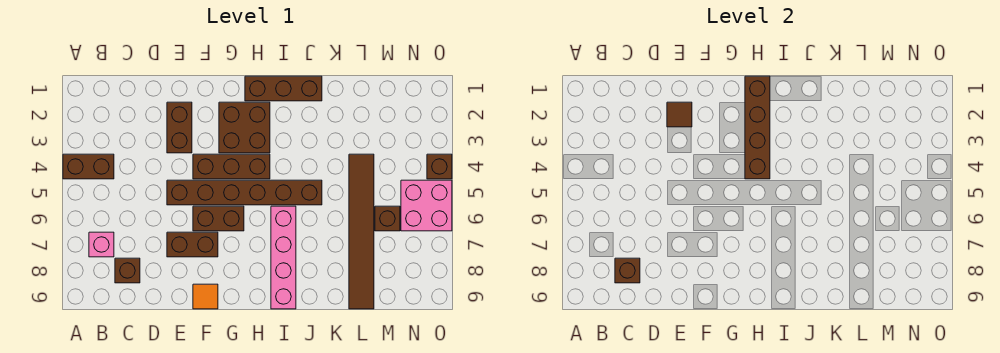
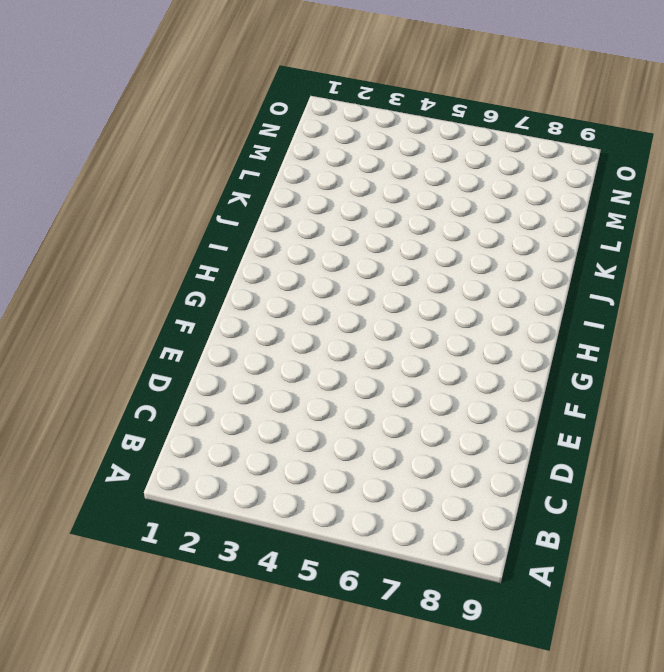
none -> brown brick A4:B4 level 1
none -> pink brick B7 level 1
none -> brown brick C8 level 1

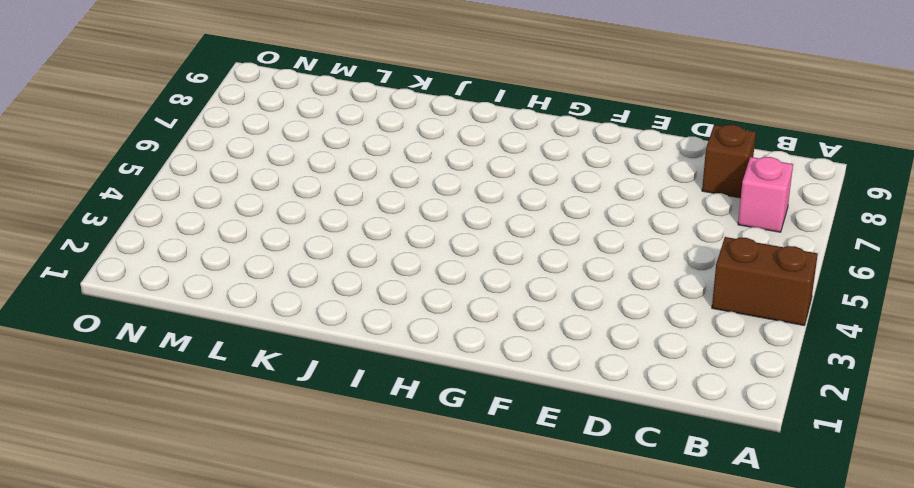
none -> brown brick E2:E3 level 1
none -> brown brick E5:J5 level 1
none -> brown brick E7:F7 level 1

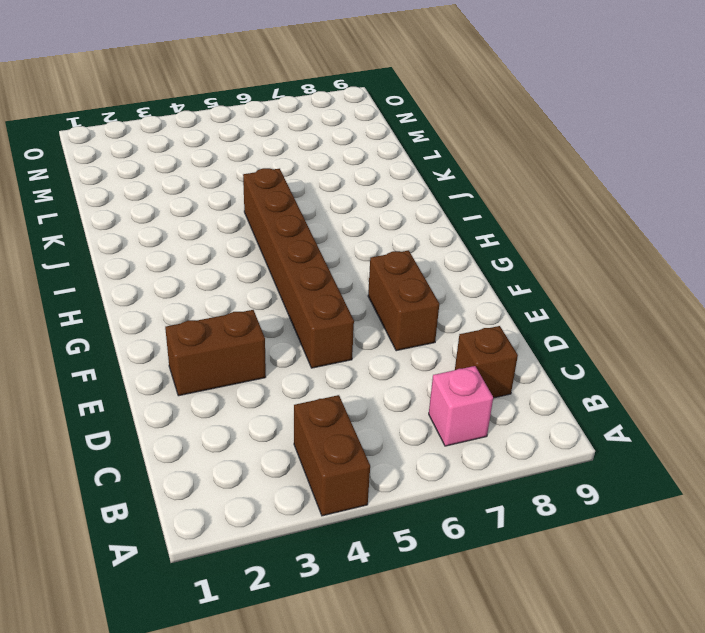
none -> brown brick F4:H4 level 1
none -> brown brick F6:G6 level 1
none -> orange tile F9 level 1

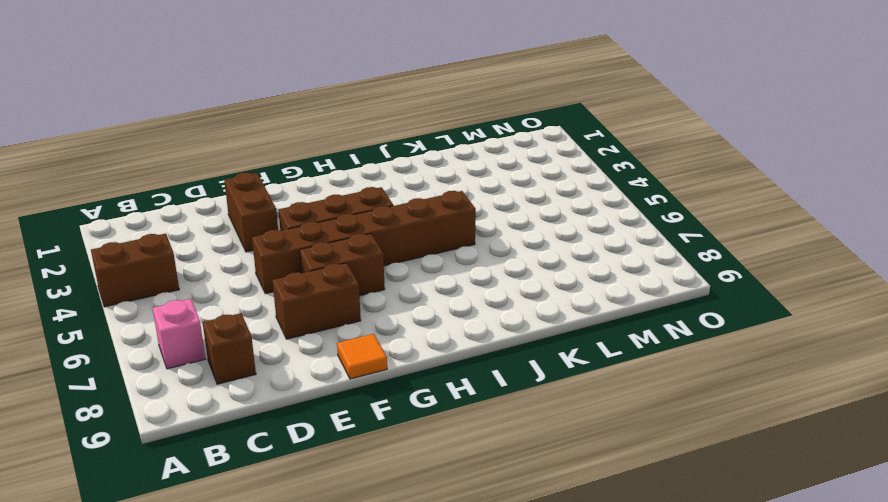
none -> brown brick G2:H3 level 1
none -> brown brick H1:J1 level 1
none -> pink brick I6:I9 level 1

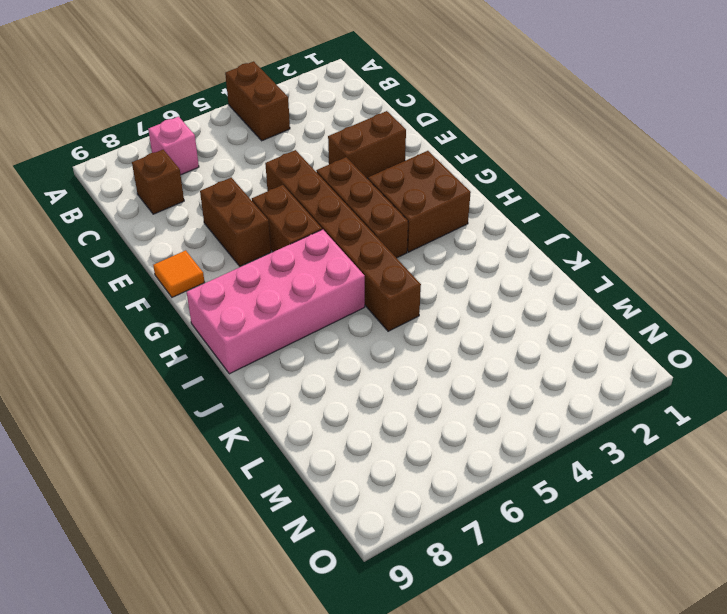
pink brick H6:I9 level 1 -> pink brick I6:I9 level 1
none -> brown brick H1:J1 level 1
none -> brown tile L4:L9 level 1
none -> brown brick M6 level 1

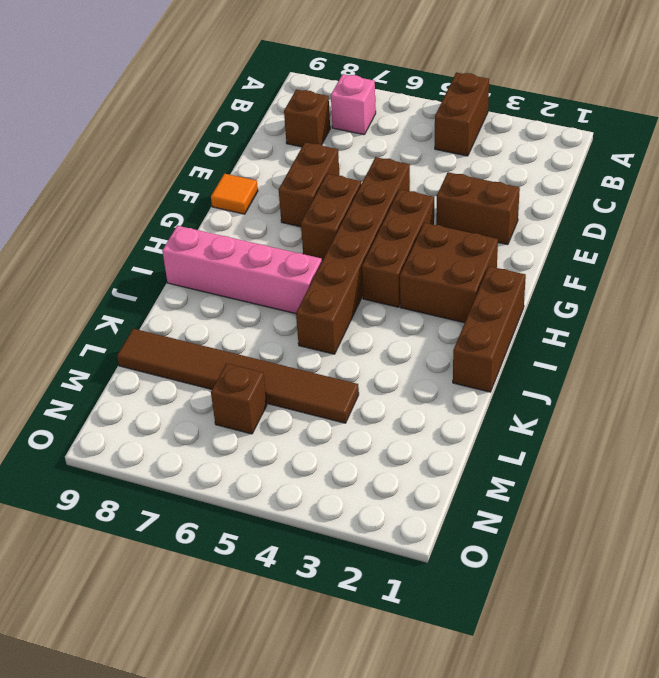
none -> pink brick N5:O6 level 1
none -> brown brick O4 level 1
none -> brown brick C8 level 2

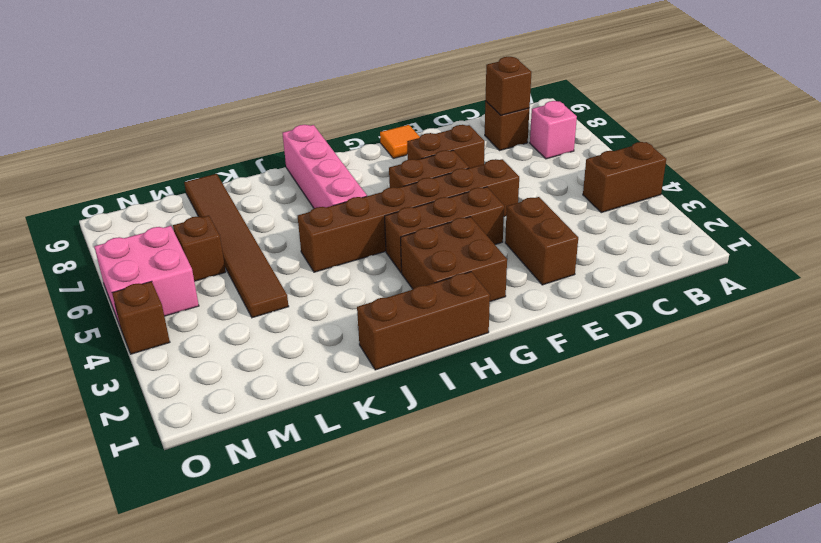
none -> brown tile E2 level 2
none -> brown brick H1:H4 level 2

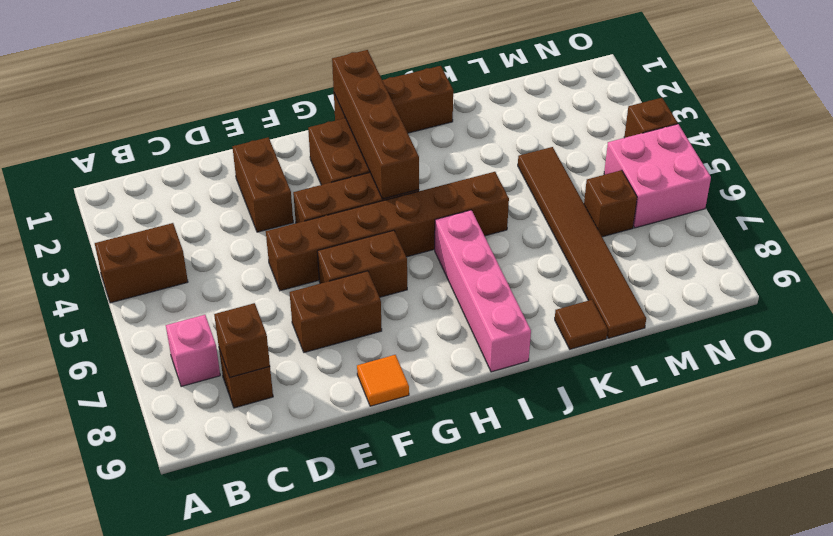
brown tile K9 level 1 -> brown tile E2 level 2

